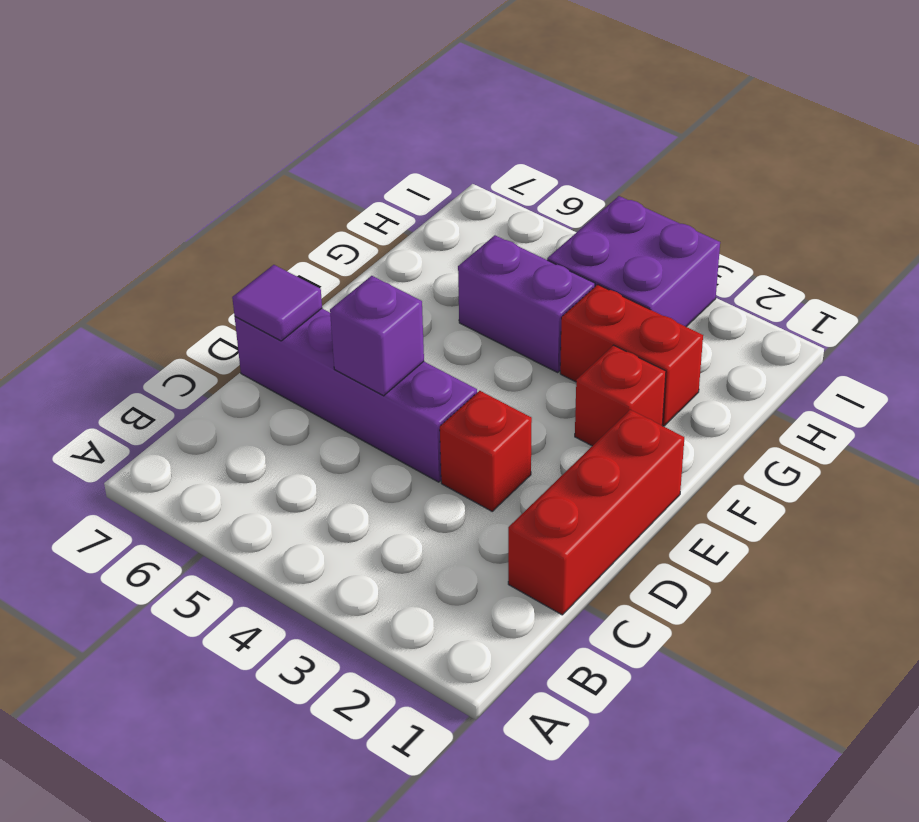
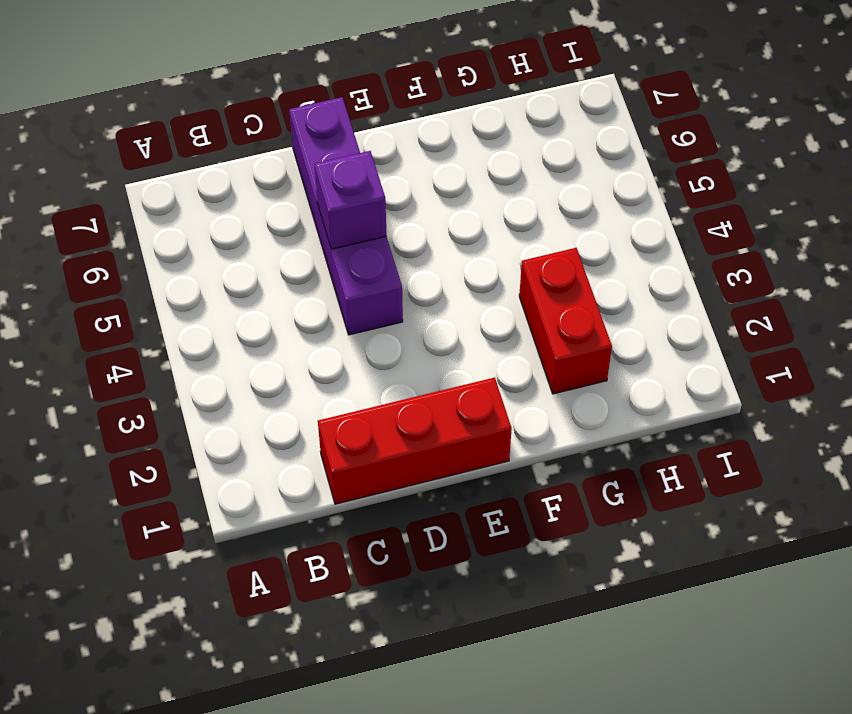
none -> red brick D3 level 1
none -> red brick F2 level 1

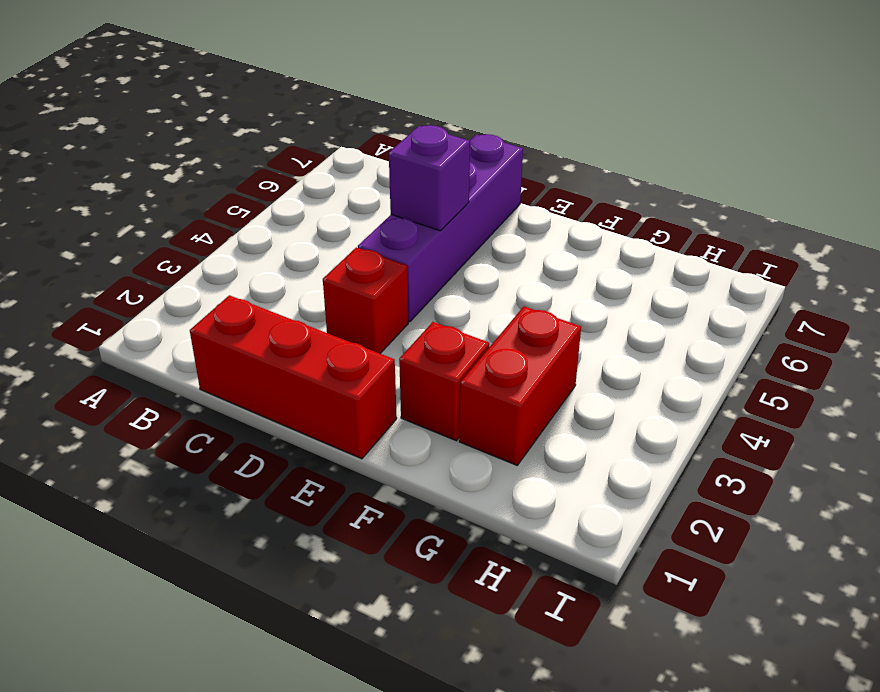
none -> purple brick G4:G5 level 1
none -> purple brick H3:I4 level 1

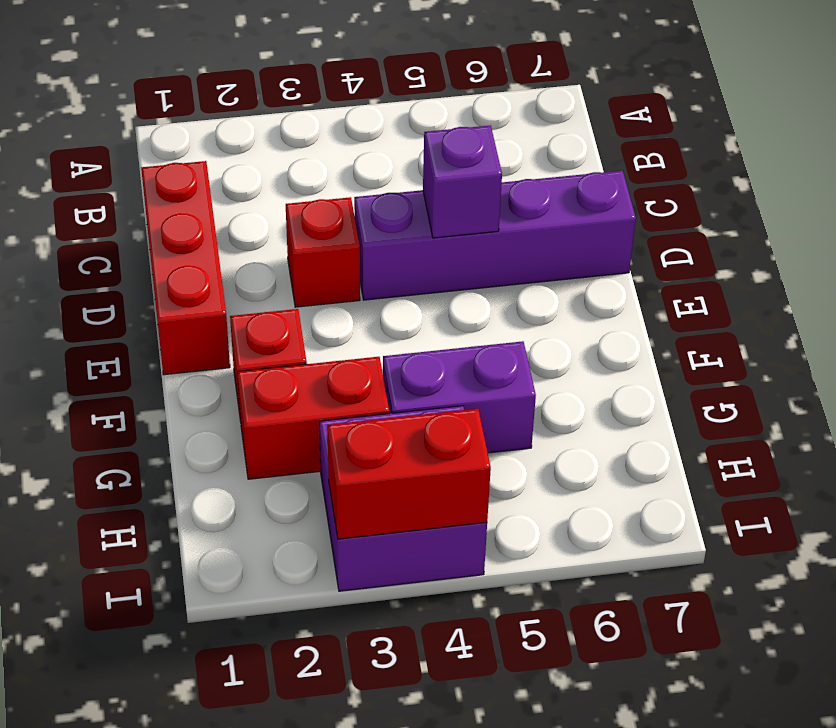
red brick I3:I4 level 2 -> none
none -> purple tile D7 level 2

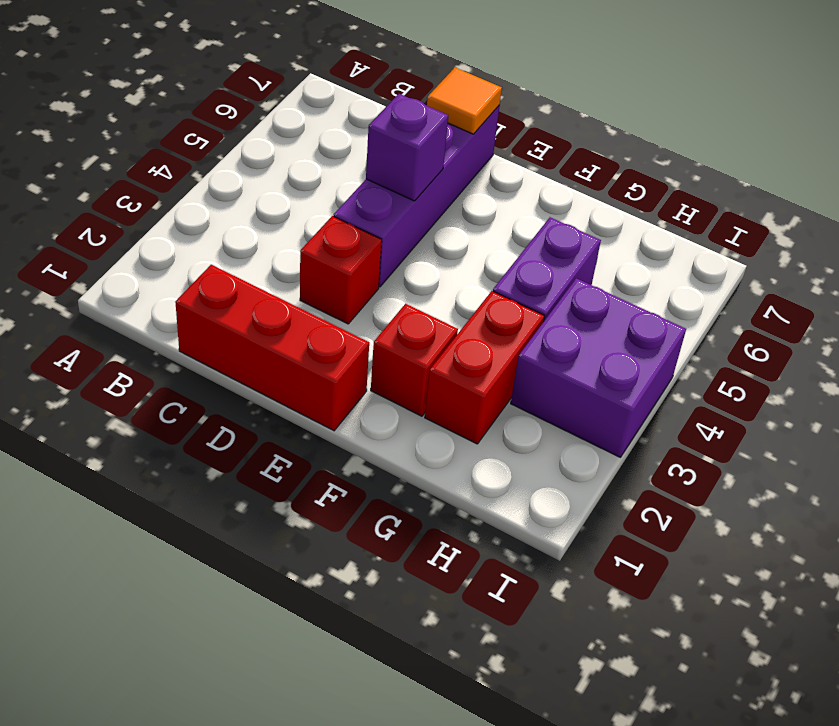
orange tile D7 level 2 -> purple tile D7 level 2

